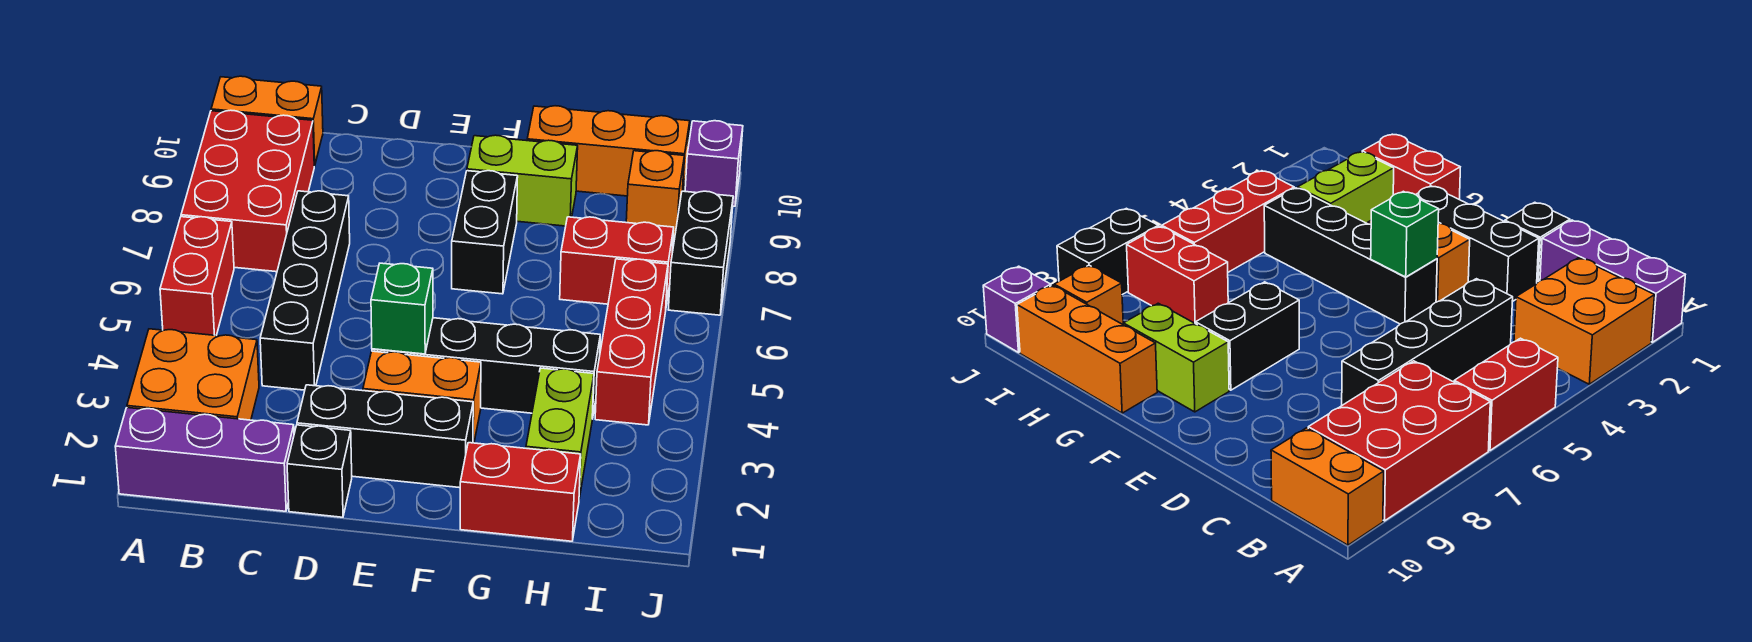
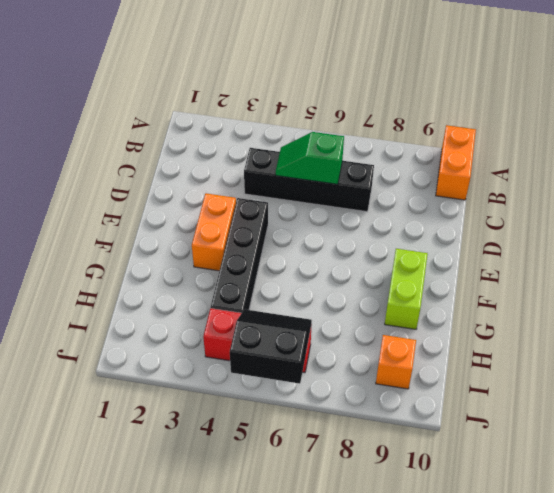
green slope C5:C6 level 2 top 6 -> none
black slope I5:J6 level 2 top J -> none
none -> purple brick A1:C1 level 1
none -> orange brick A2:B3 level 1
none -> red brick A5:A6 level 1

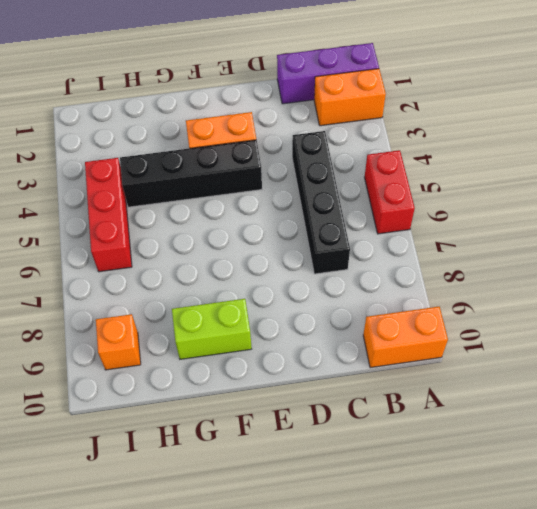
orange brick A2:B2 level 1 -> orange brick A2:B3 level 1
none -> red brick A7:B9 level 1
none -> black brick D1 level 1
none -> black brick D2:F2 level 1

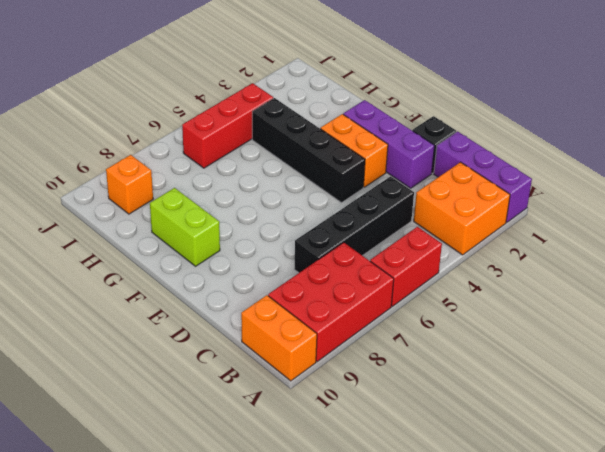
purple brick D2:F2 level 1 -> black brick D2:F2 level 1
none -> black brick F7:F8 level 1
none -> red brick G1:H1 level 1
none -> orange brick G10:I10 level 1

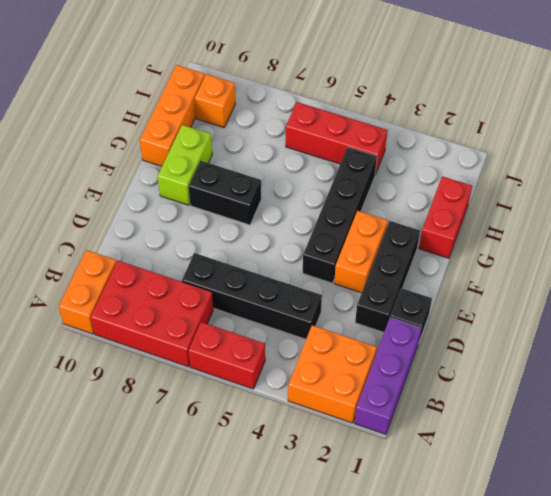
none -> lime brick H2:H3 level 1
none -> red brick H7:I7 level 1
none -> black brick J7:J8 level 1

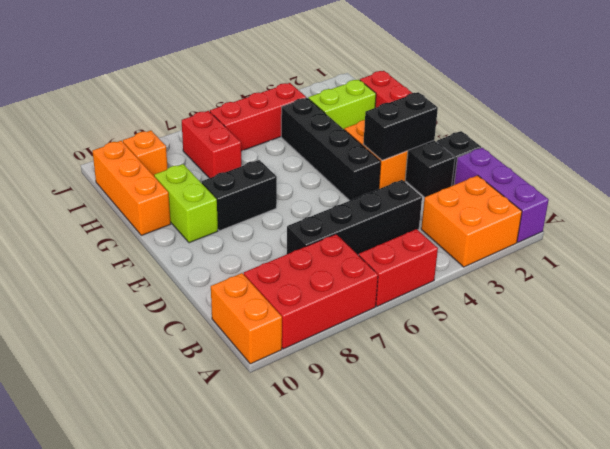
black brick E2:E3 level 2 -> black brick J7:J8 level 1
none -> purple brick J10 level 1
none -> green brick E4 level 2

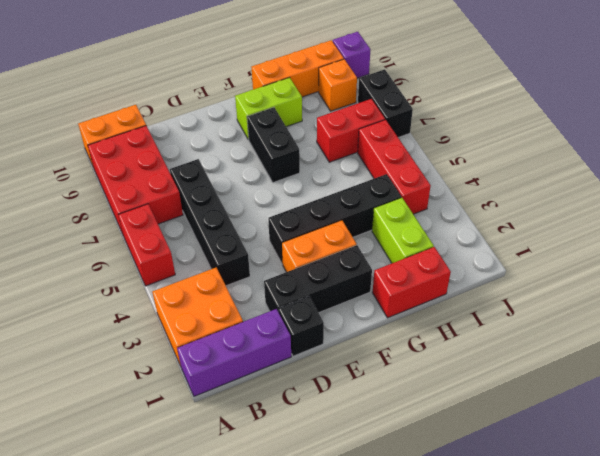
none -> green brick E4 level 2

